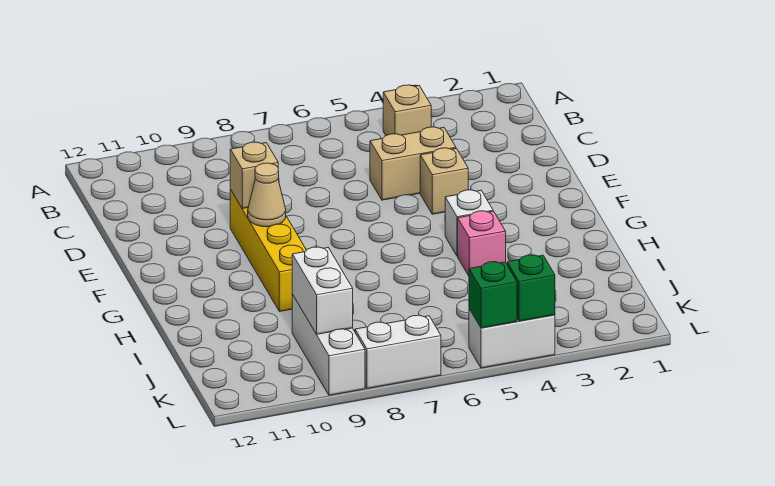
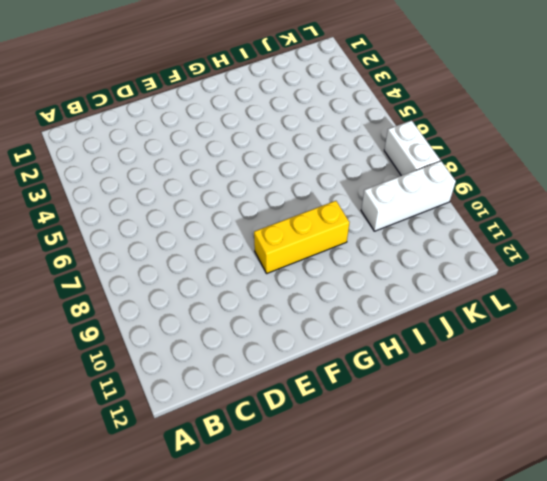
yellow brick F9:H9 level 1 -> yellow brick E9:H9 level 1
none -> tan brick B4 level 1
none -> tan brick D4:D5 level 1
none -> tan brick E4 level 1

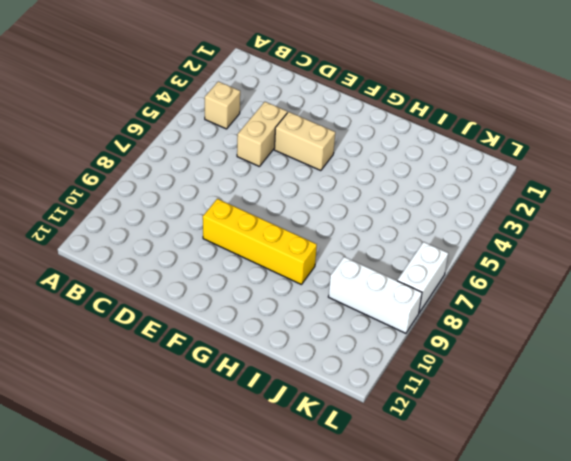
tan brick E4:F4 level 1 -> tan brick E4 level 1
none -> white brick G4 level 1
none -> pink brick H4 level 1
none -> white brick L4:L5 level 1

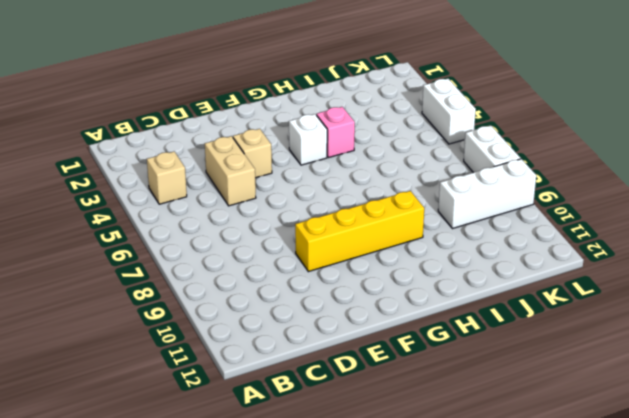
none -> tan brick E9 level 2
none -> tan cone F9 level 2
none -> white brick J9:K9 level 2

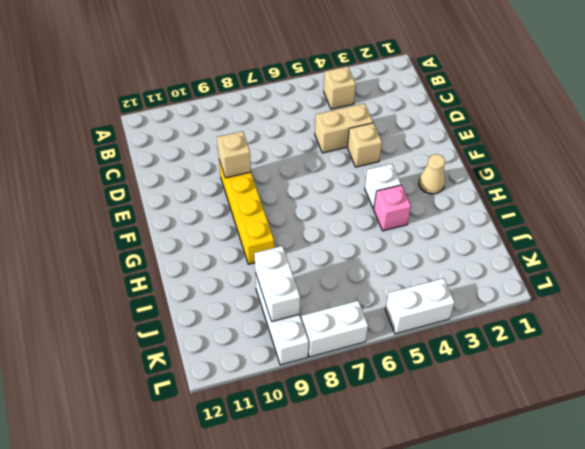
tan cone G2 level 1 -> tan cone F9 level 2
none -> green brick L4 level 2
none -> green brick L5 level 2

